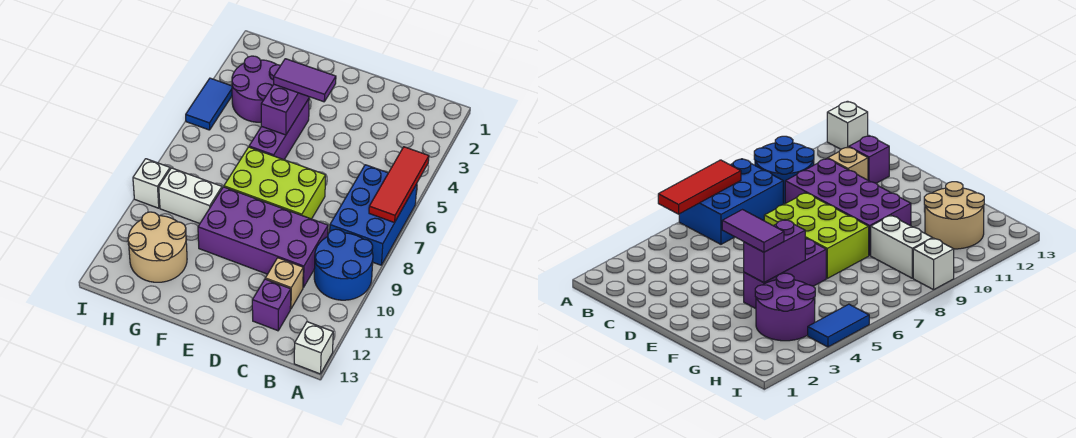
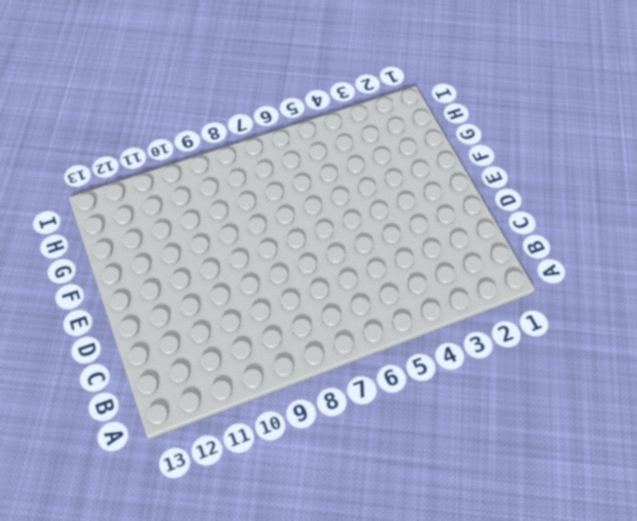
none -> blue brick A6:B8 level 1
none -> blue round brick A9:B10 level 1
none -> white brick A13 level 1

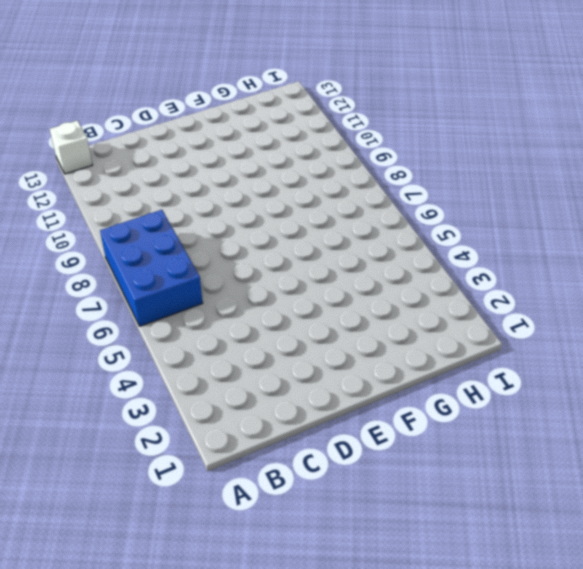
none -> blue round brick A9:B10 level 1
none -> purple brick C9:F10 level 1
none -> tan brick C11 level 1

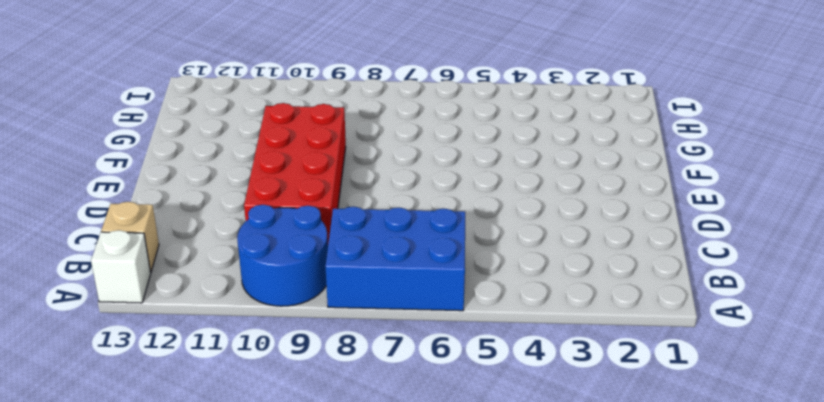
tan brick B13 level 1 -> tan brick C11 level 1
red brick C9:F10 level 1 -> purple brick C9:F10 level 1
none -> purple brick C12 level 1
none -> lime brick D7:F8 level 1
none -> purple brick F4:F6 level 1

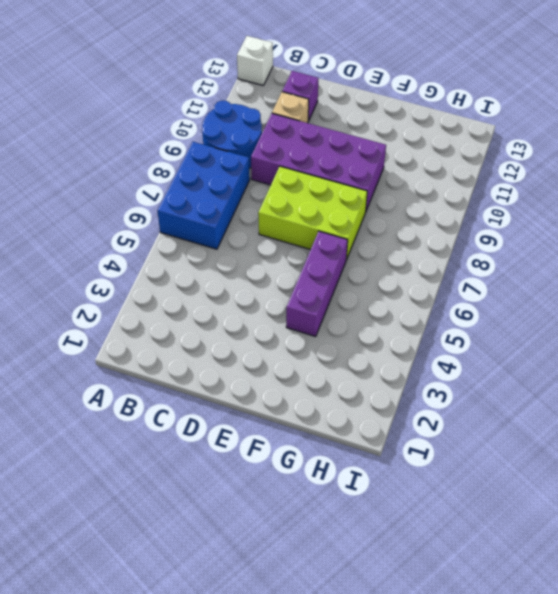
none -> purple round brick G3:H4 level 1
none -> white brick G9:H9 level 1
none -> tan round brick G11:H12 level 1

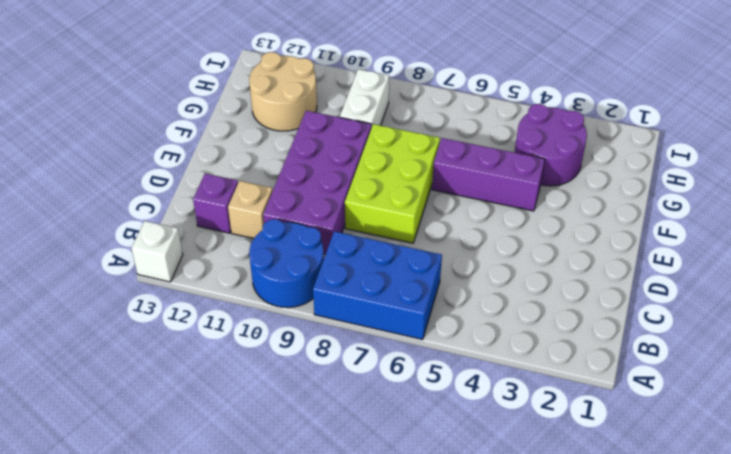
none -> blue tile I4:I5 level 1
none -> white brick I9 level 1
none -> red tile A5:A7 level 2

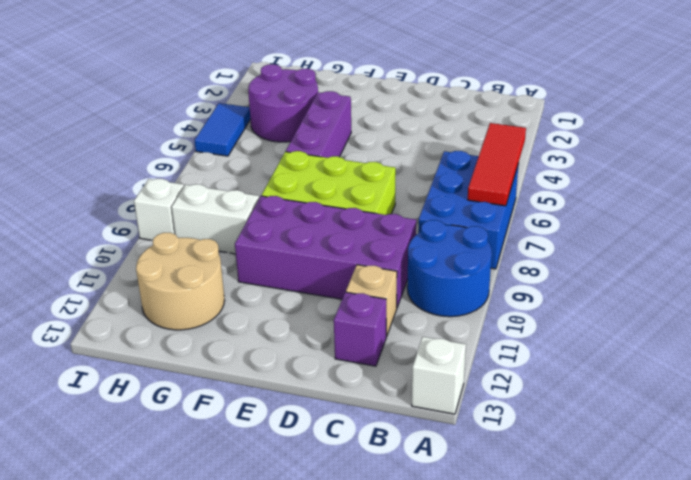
none -> purple brick F4:F5 level 2
none -> purple tile E4:F4 level 3

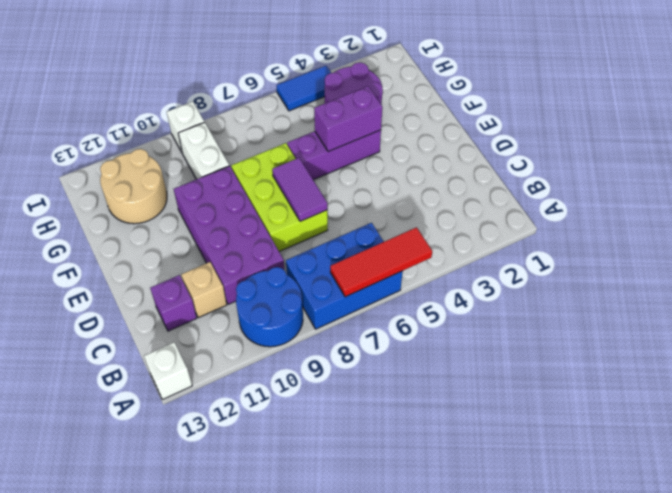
purple tile D7:E7 level 2 -> purple tile E4:F4 level 3

